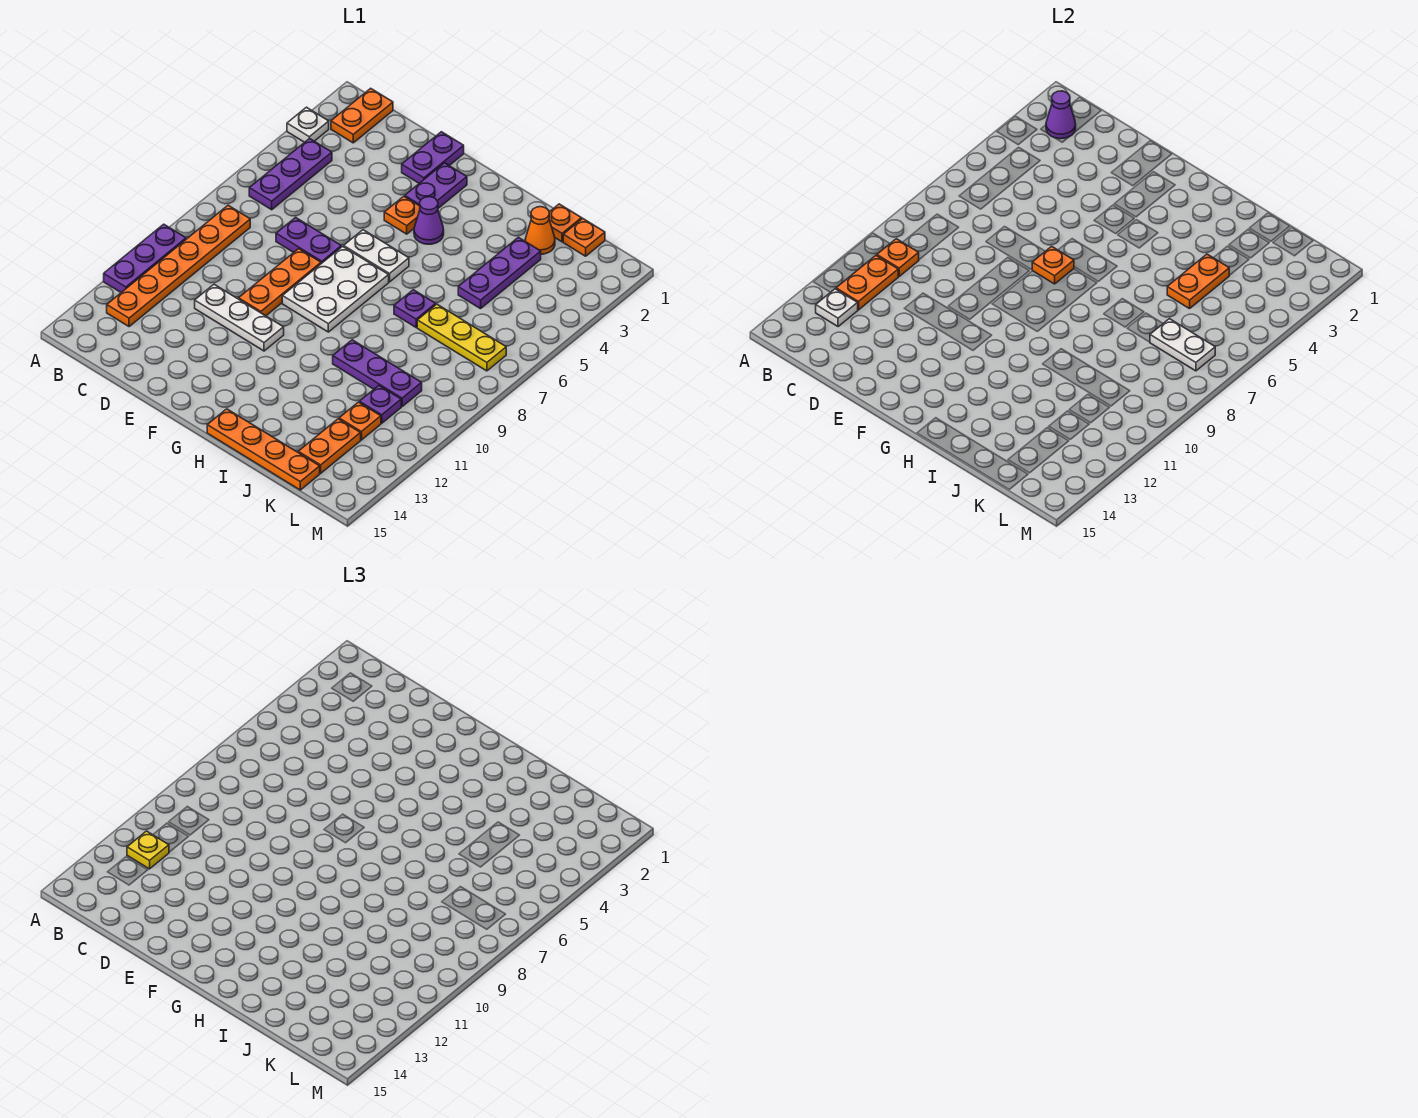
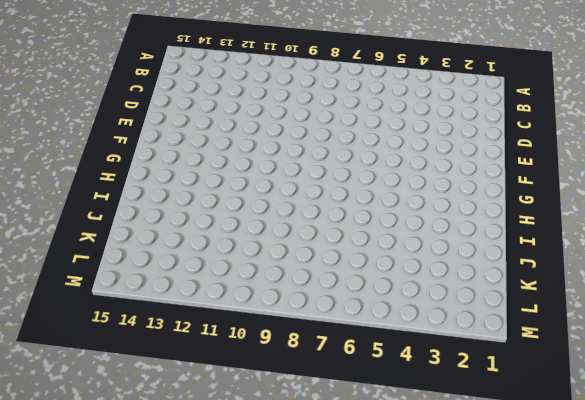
none -> white plate A3 level 1
none -> purple plate A10:A12 level 1
none -> orange plate B1:B2 level 1
none -> purple plate B4:B6 level 1

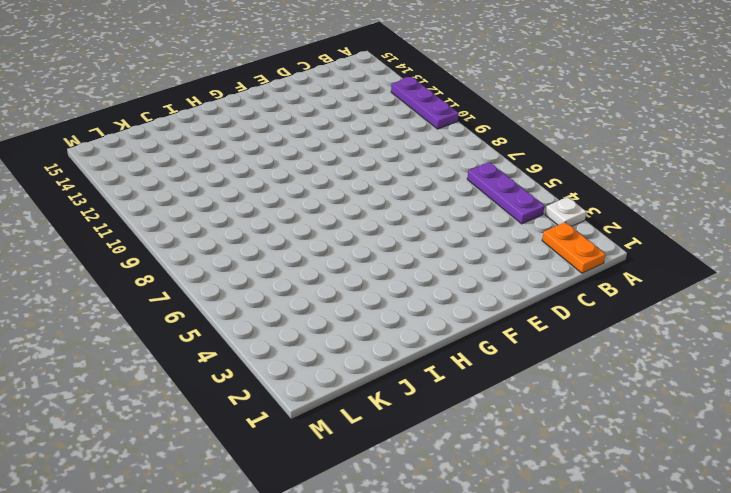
none -> orange plate B8:B13 level 1
none -> purple plate D7:E7 level 1
none -> white plate D11:F11 level 1
none -> purple plate E1:E2 level 1

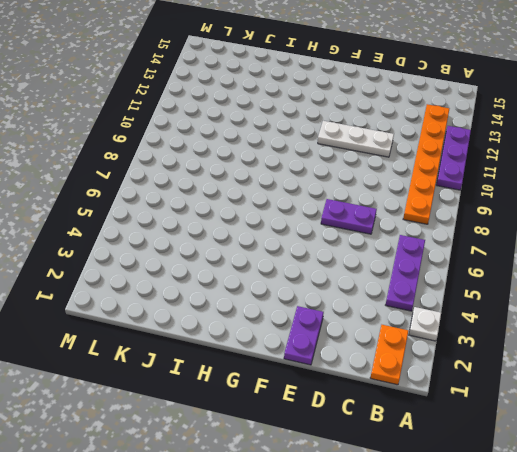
none -> orange plate E8:E10 level 1
none -> purple plate F2:F3 level 1
none -> orange plate F4 level 1
none -> white plate F6:G6 level 1

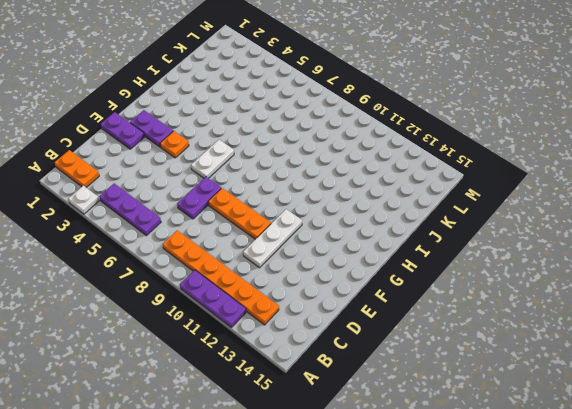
none -> white plate F7:G9 level 1
none -> purple cone G4 level 1
none -> orange plate H15:K15 level 1
none -> purple plate I7 level 1

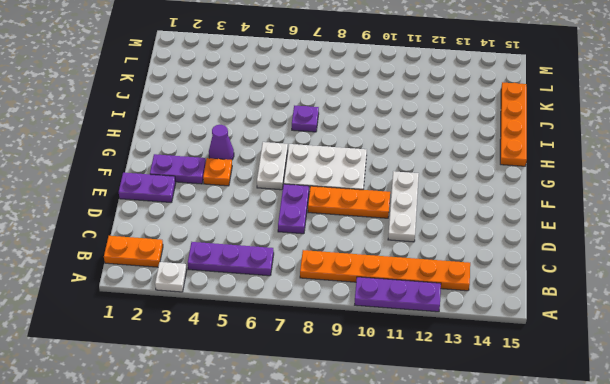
none -> purple plate I10:K10 level 1
none -> orange plate J1 level 1
none -> orange cone J2 level 1
none -> purple plate J3:J5 level 1

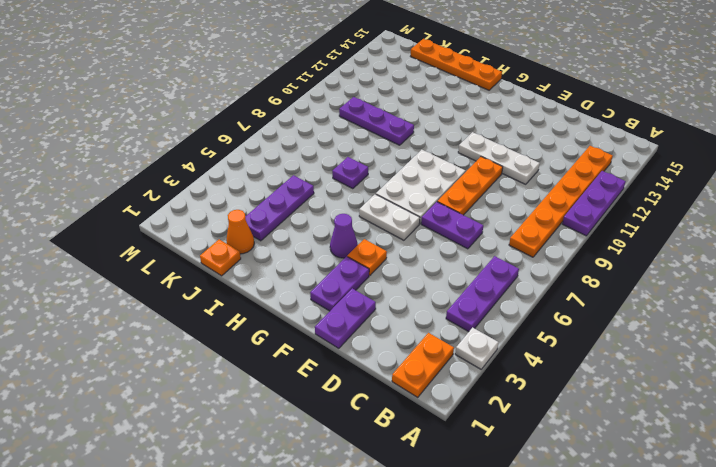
none -> yellow plate J7:L7 level 1
none -> orange plate K1 level 1
none -> purple plate K11 level 1
none -> orange plate K12 level 1

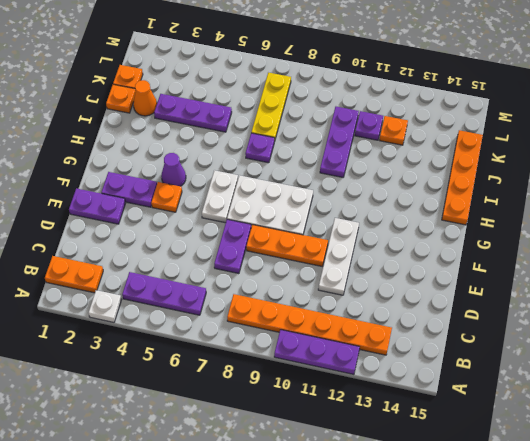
none -> orange plate K13:K14 level 1
none -> purple cone B2 level 2
none -> orange plate B10 level 2
none -> orange plate B11:B12 level 2

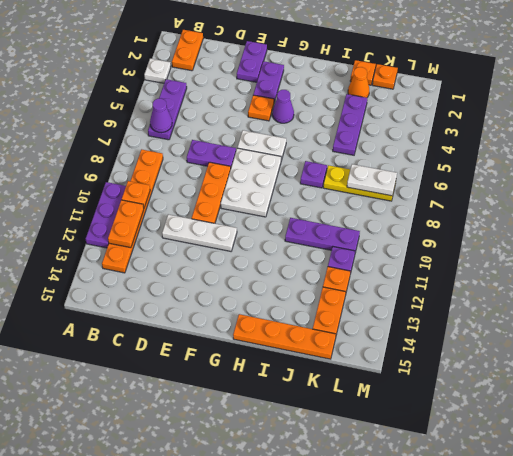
purple cone B6 level 2 -> purple cone B2 level 2
none -> white plate B13 level 2
none -> orange plate F7 level 2
none -> orange plate J4:J5 level 2
none -> yellow plate B12 level 3

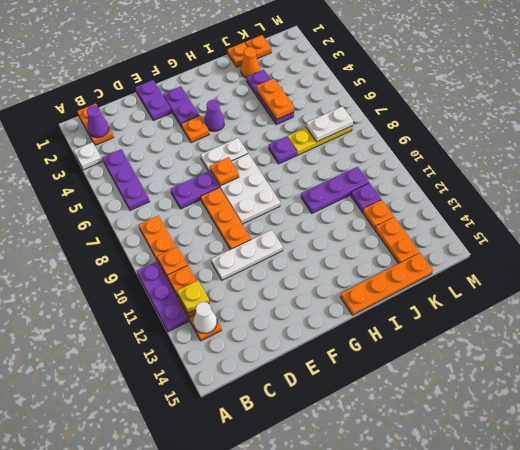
white cone B13 level 2 -> white plate B13 level 2

